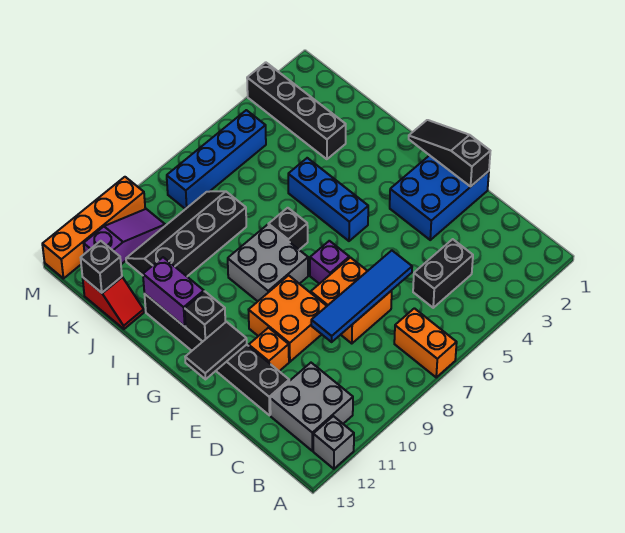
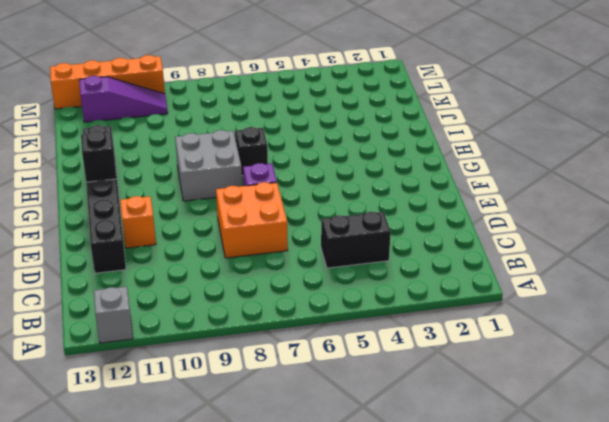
none -> orange brick A7:B7 level 1
none -> grey brick B11:C12 level 1
none -> blue brick E1:F3 level 1

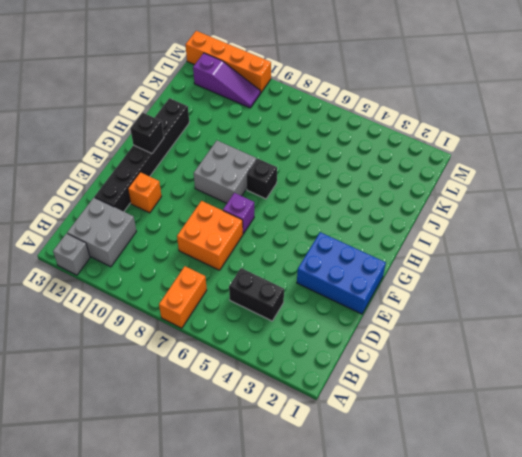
none -> orange brick E9:F10 level 1
none -> blue brick G5:I5 level 1
none -> black brick J3:M3 level 1

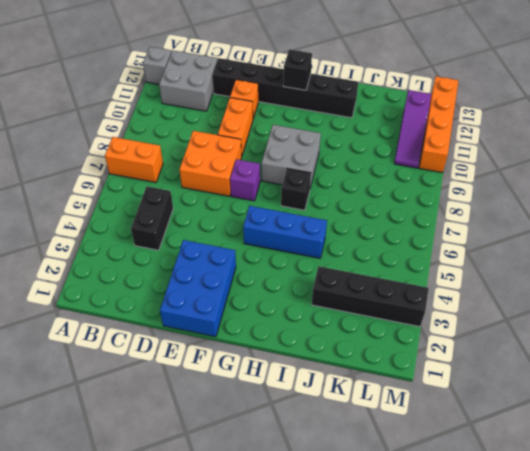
orange brick E9:E10 level 1 -> orange brick E9:F10 level 1
none -> black slope J8:K11 level 1 top J
none -> red slope J13:K13 level 1 top K
none -> blue brick L5:L8 level 1

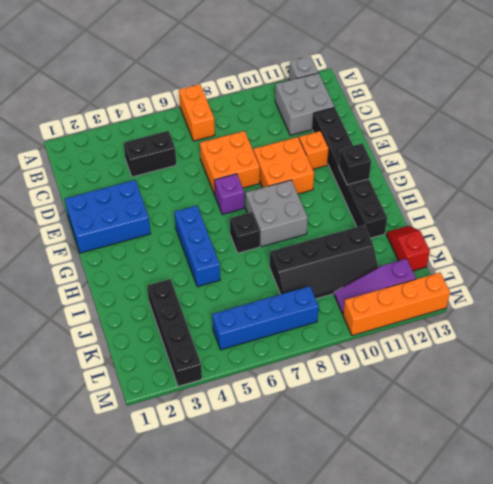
none -> blue tile D6:D9 level 2
none -> black slope E1:G1 level 2 top E
none -> black tile F12:F13 level 2

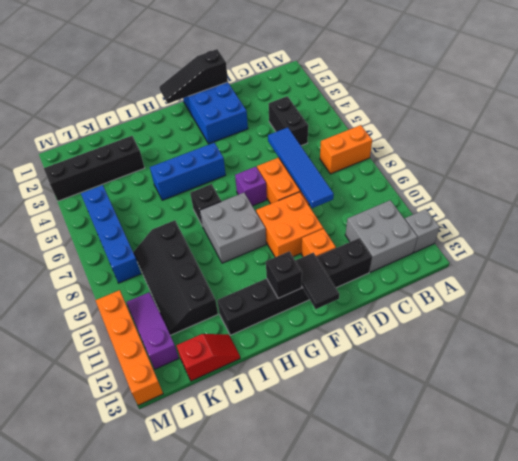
none -> purple brick H12:I12 level 2
none -> black brick K13 level 2

